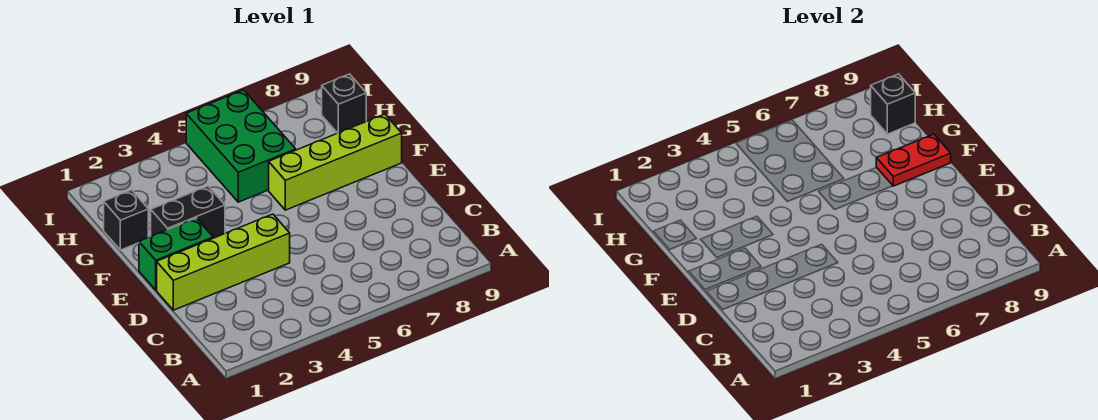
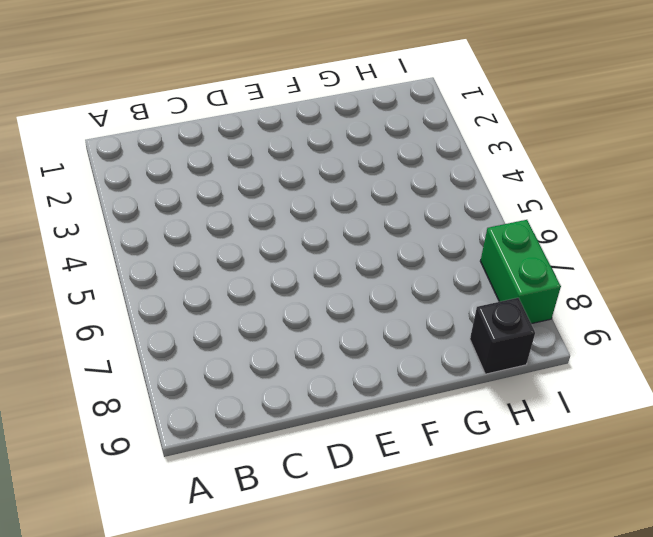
green brick I7:I8 level 1 -> green brick E1:E2 level 1
none -> lime brick D1:D4 level 1
none -> black brick F2:F3 level 1

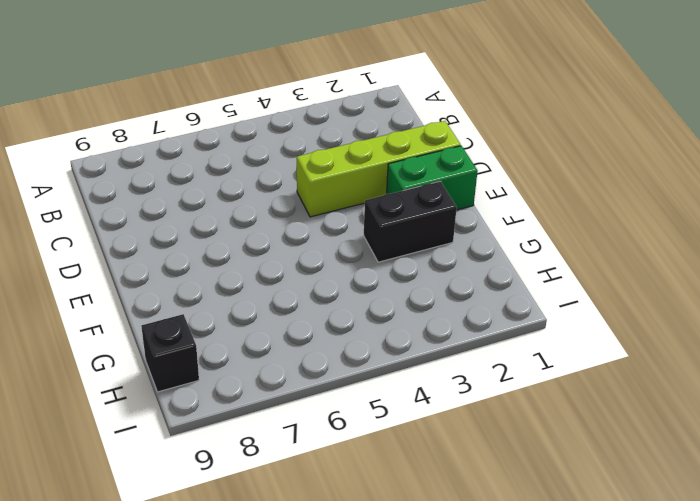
none -> lime brick F6:F9 level 1
none -> black brick G1 level 1

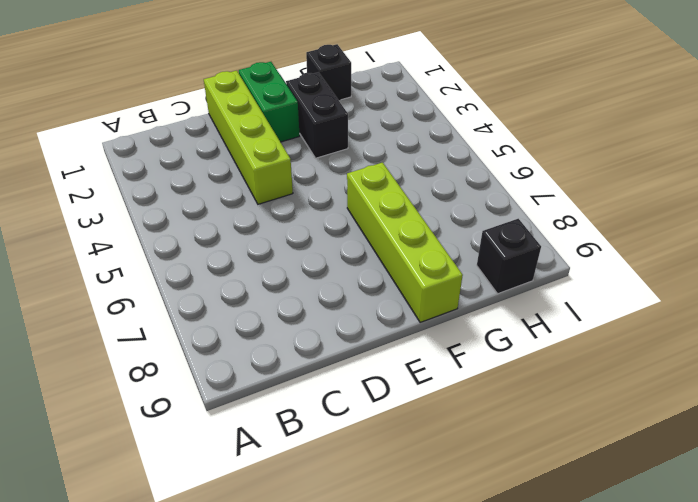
none -> green brick G5:I6 level 1
none -> red plate F8:F9 level 2

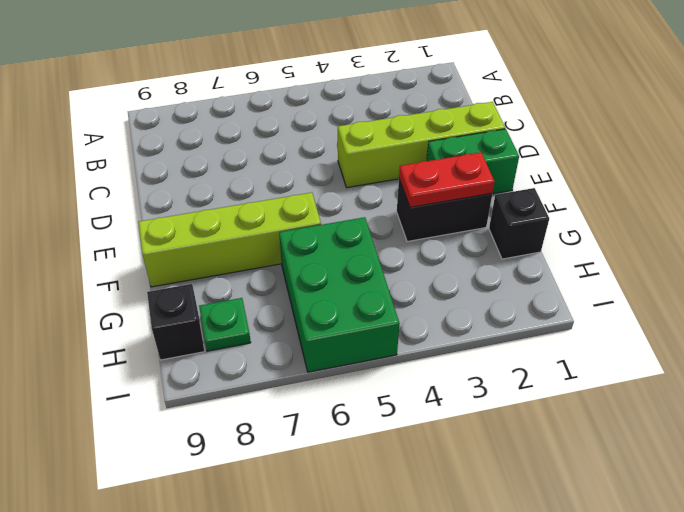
red plate F2:F3 level 2 -> red plate F8:F9 level 2
green plate H8 level 1 -> none
none -> black brick H9 level 2

